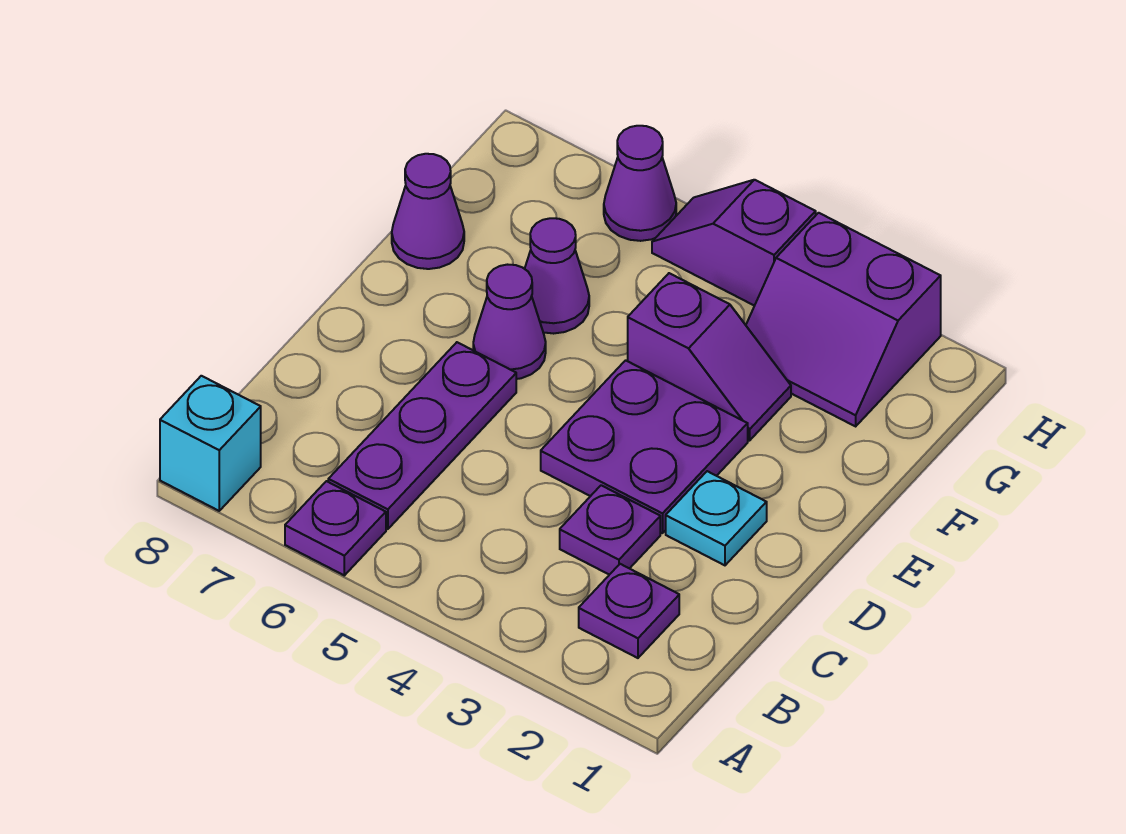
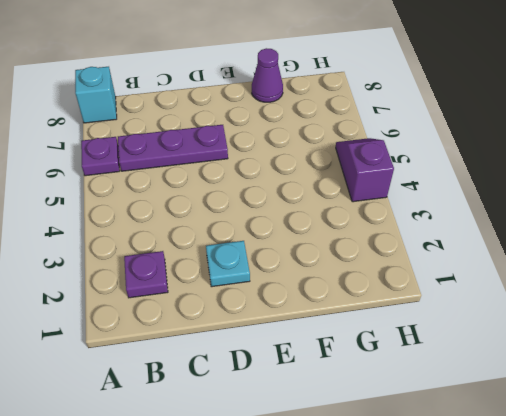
none -> purple plate C3 level 1
none -> purple plate D3:E4 level 1
none -> purple cone E6 level 1

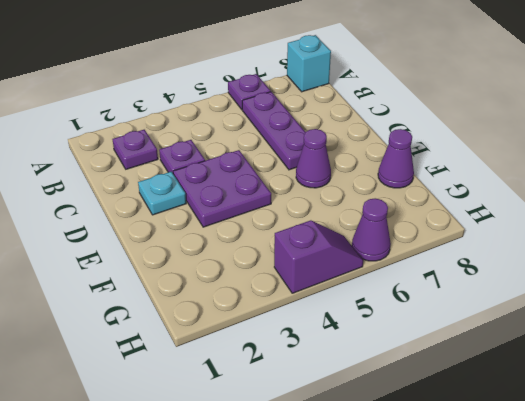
none -> purple slope F3:F4 level 1 top 4
none -> purple cone F6 level 1
none -> purple slope G2:H3 level 1 top H

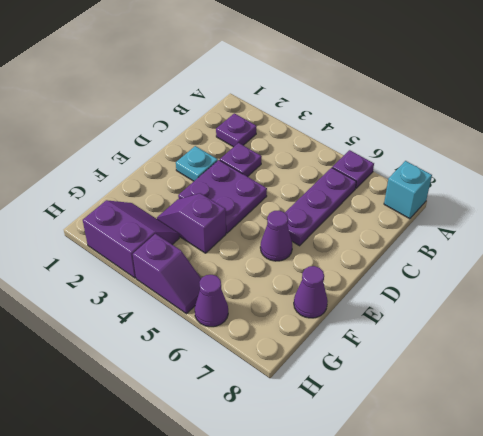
none -> purple cone F6 level 1

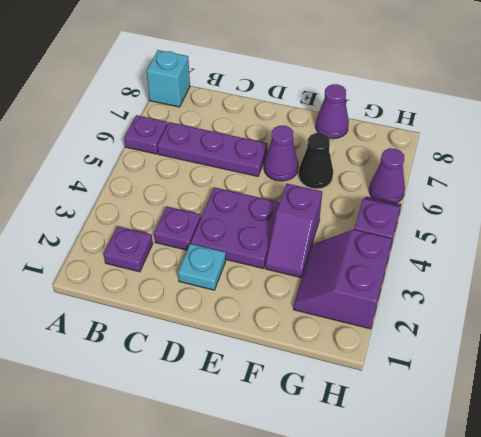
black cone F6 level 1 -> purple cone F6 level 1

